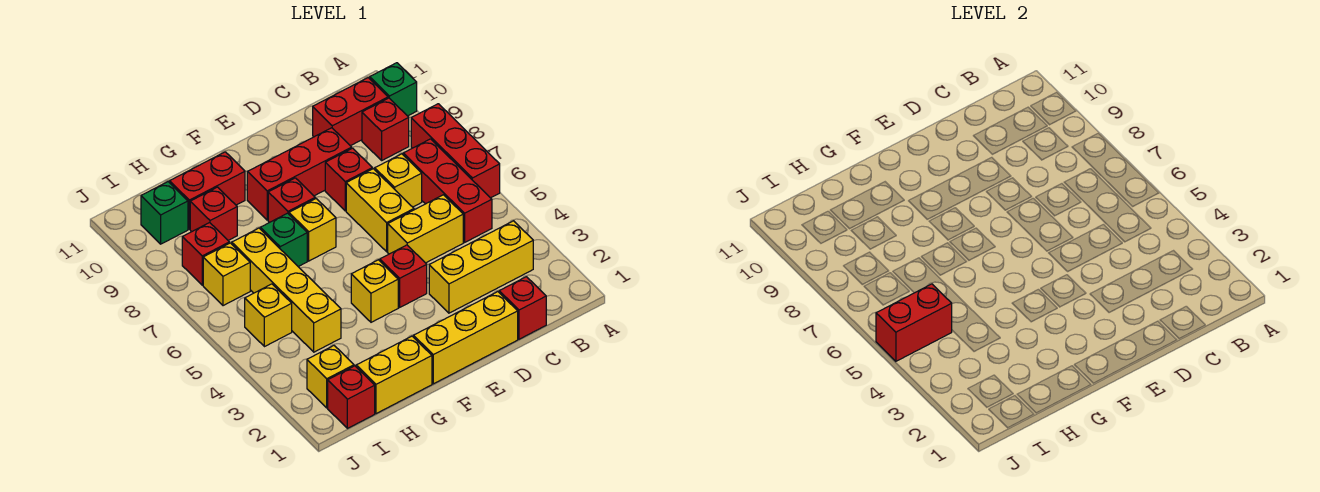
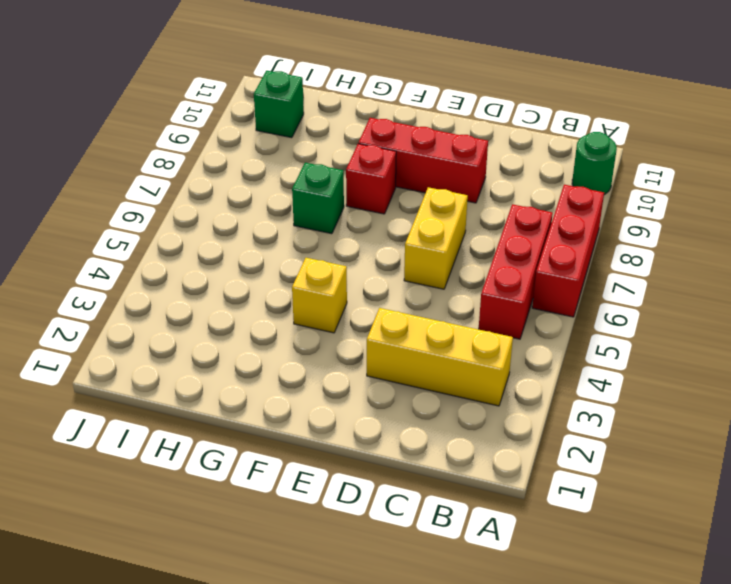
green round brick A10 level 1 -> green brick A10 level 1
none -> red brick B9 level 1
none -> red brick B10:C10 level 1
none -> red brick C1 level 1

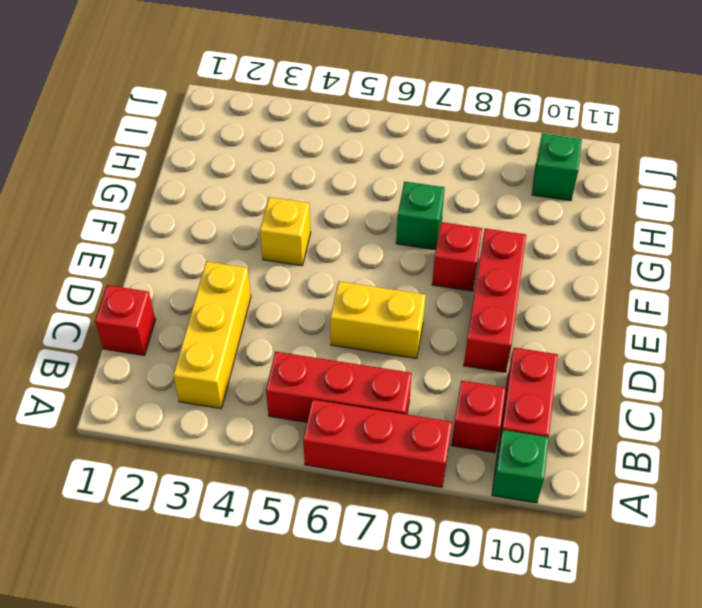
none -> yellow brick C5:D5 level 1
none -> yellow brick C7 level 1
none -> yellow brick D1:F1 level 1

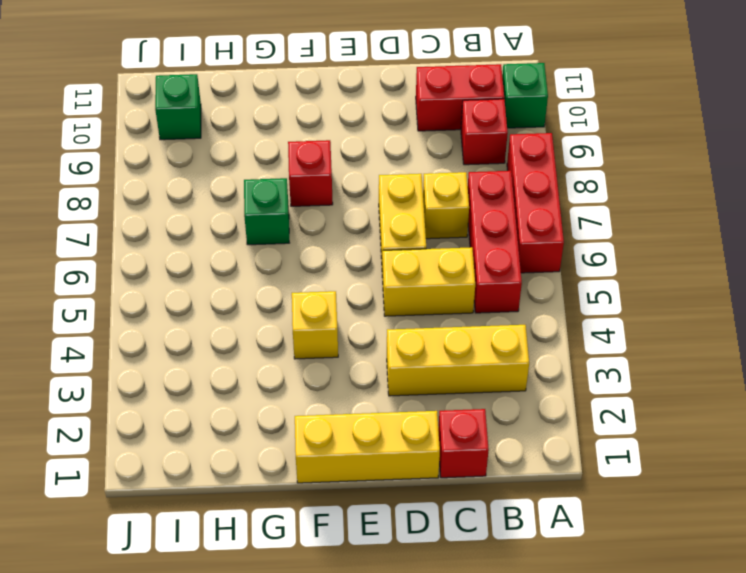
none -> red brick D8 level 1
none -> red brick D9:F9 level 1
none -> red brick E4 level 1

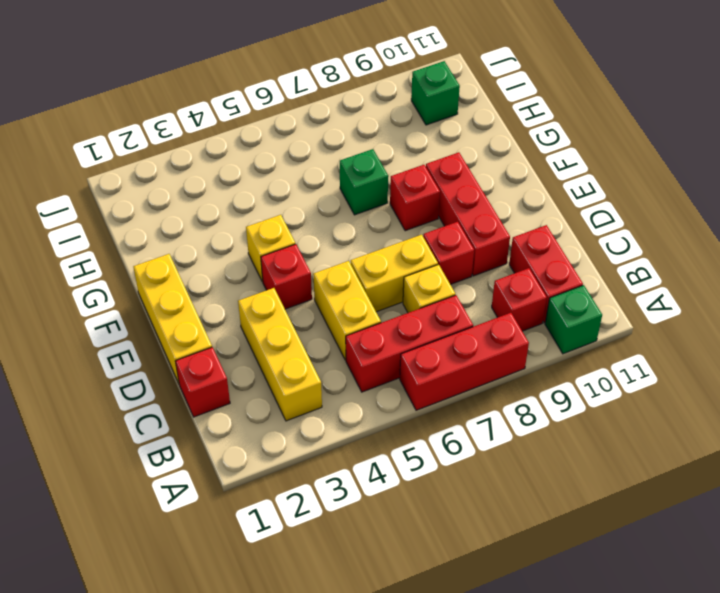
none -> yellow brick F7 level 1
none -> yellow brick G1:H1 level 1
none -> red brick G10:H10 level 1

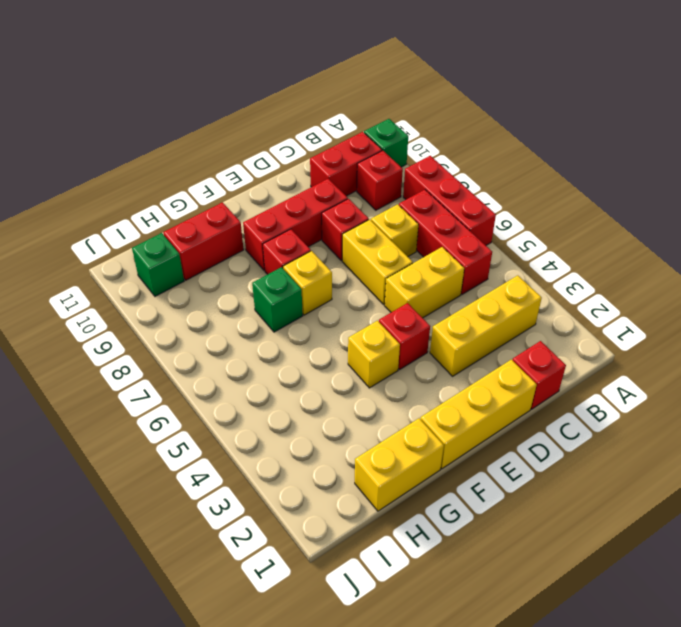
none -> yellow brick H4:H7 level 1
none -> red brick H9 level 1
none -> red brick I1 level 1

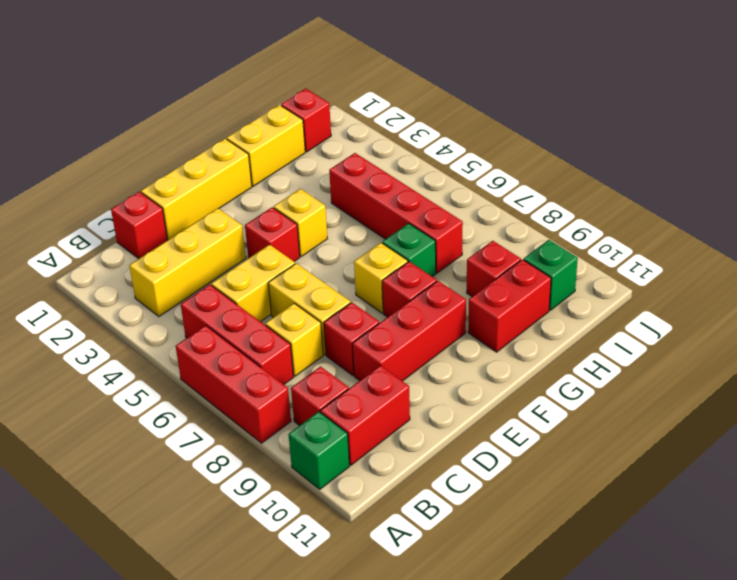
red brick H4:H7 level 1 -> yellow brick H4:H7 level 1
none -> yellow brick I2 level 1
none -> yellow brick I5 level 1
none -> yellow brick I7 level 1

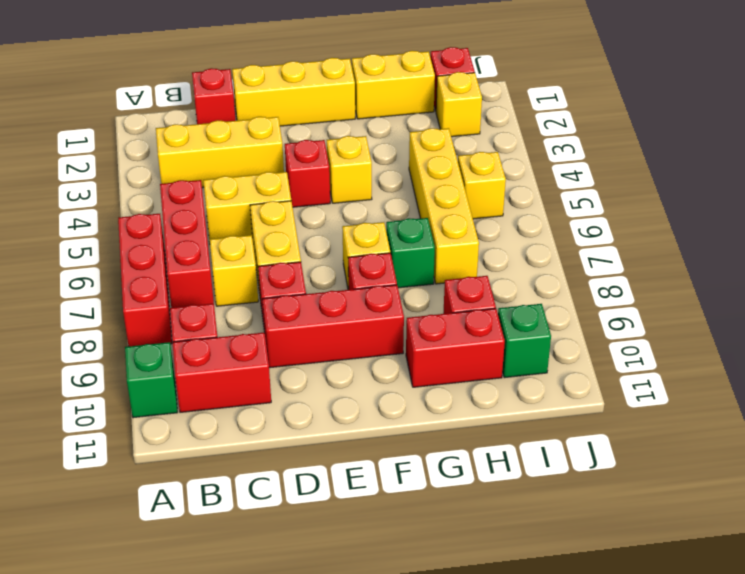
none -> yellow brick I7 level 1
none -> red brick I8 level 1
none -> red brick I5:J5 level 2

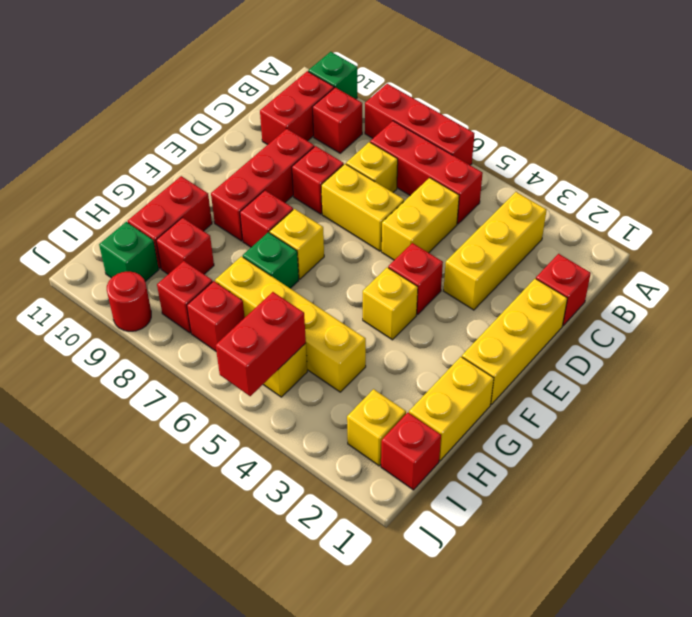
red brick I7 level 1 -> yellow brick I7 level 1
red round brick J9 level 1 -> none

